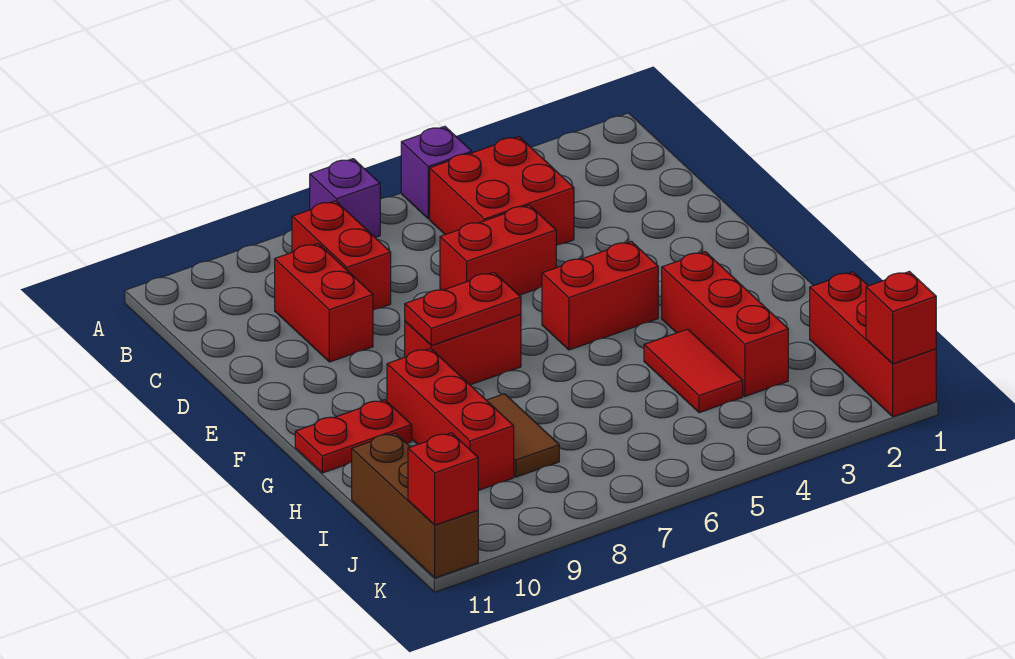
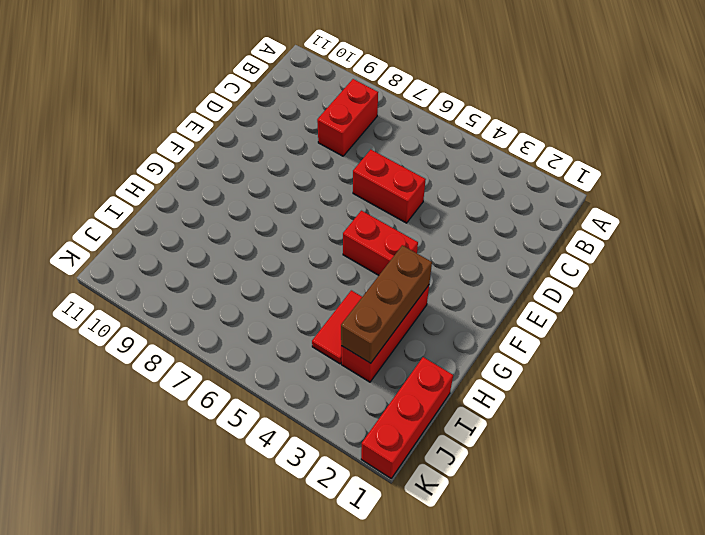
brown brick G3:I3 level 2 -> brown brick I11:K11 level 1
none -> purple brick A5 level 1
none -> purple brick A7 level 1
none -> red brick B4:C5 level 1

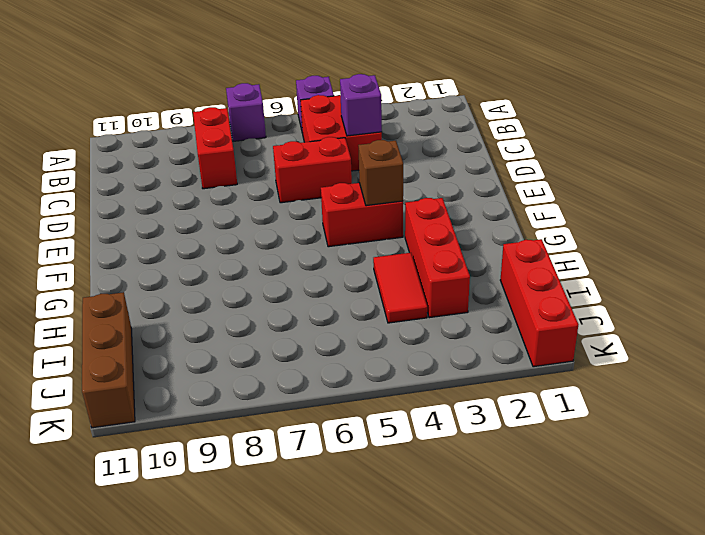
purple brick C4 level 2 -> none
brown brick F4 level 2 -> none
none -> red brick C9:D9 level 1
none -> red brick F7:F8 level 1
none -> red brick G9:I9 level 1

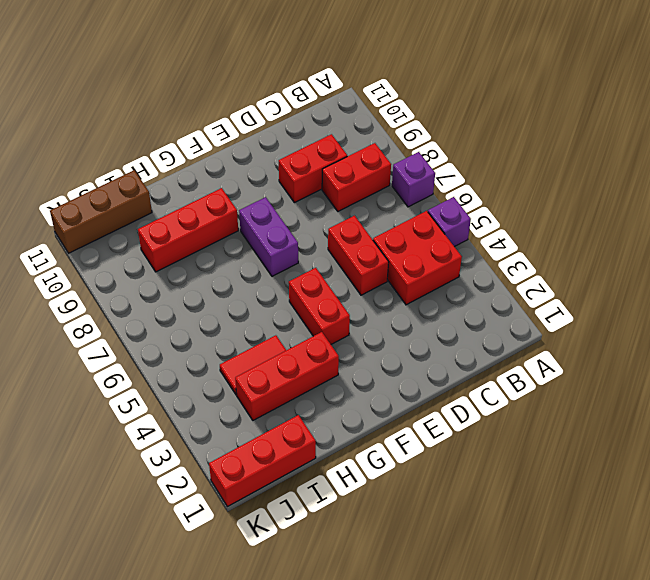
purple brick F7:F8 level 1 -> red brick F7:F8 level 1
none -> red plate G10:G11 level 1
none -> brown tile H8:I8 level 1
none -> red plate F7:F8 level 2

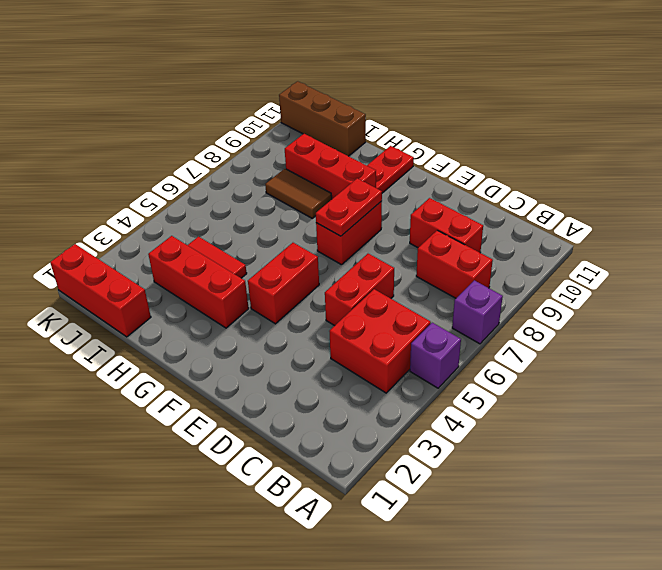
none -> red brick K1 level 2
none -> red brick K11 level 2

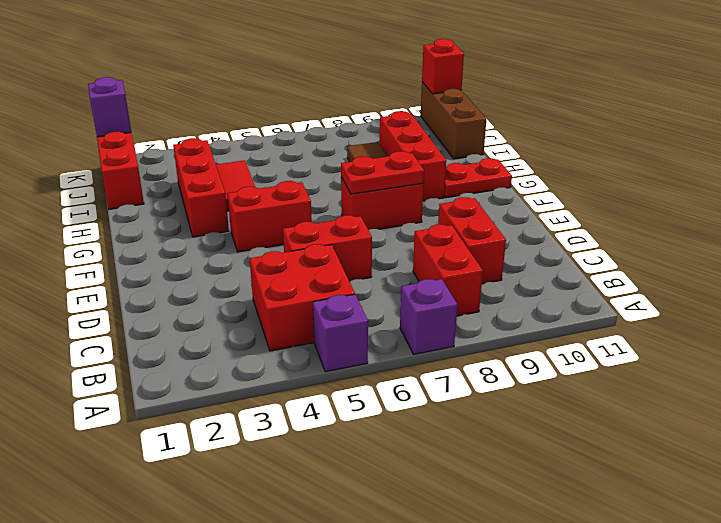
purple brick K1 level 2 -> red brick K1 level 2

